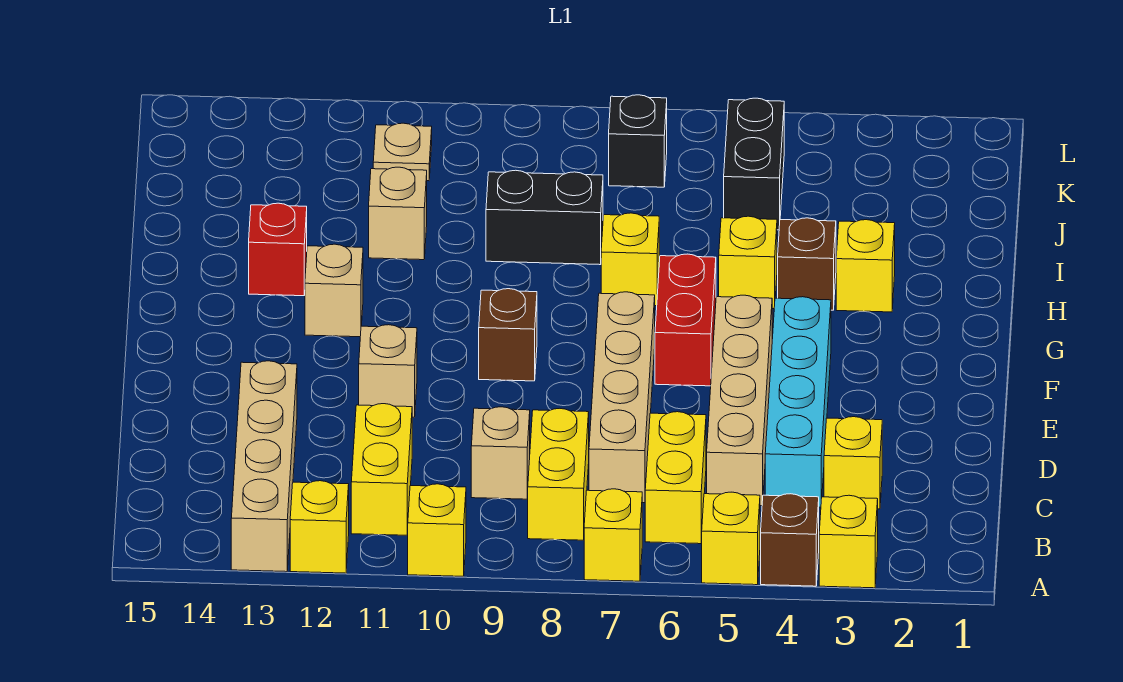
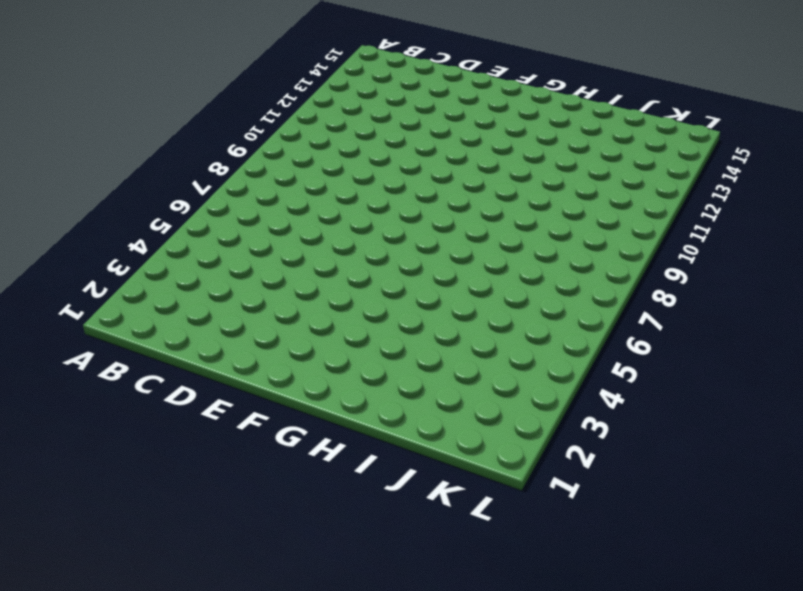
none -> yellow brick A3 level 1
none -> brown brick A4 level 1
none -> yellow brick A5 level 1

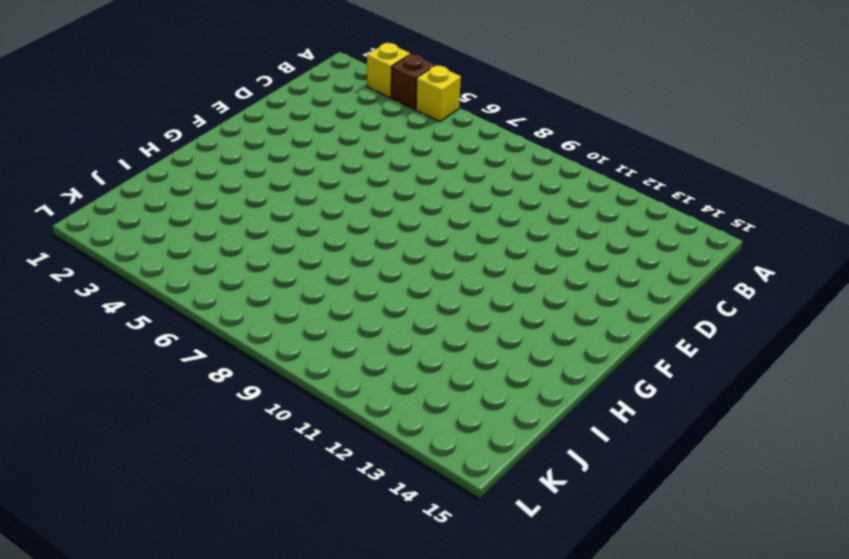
none -> yellow brick A7 level 1
none -> yellow brick A10 level 1
none -> yellow brick A12 level 1

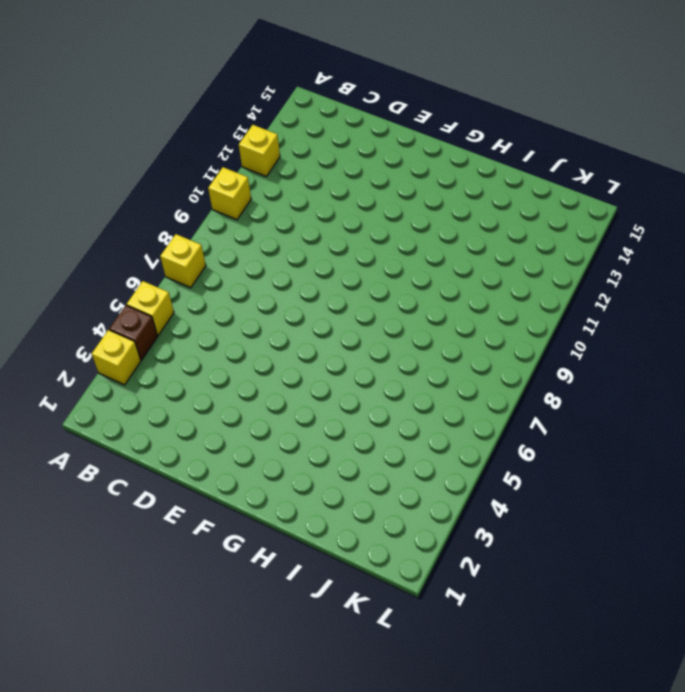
none -> tan brick A13:D13 level 1
none -> yellow brick B6:C6 level 1
none -> yellow brick B8:C8 level 1

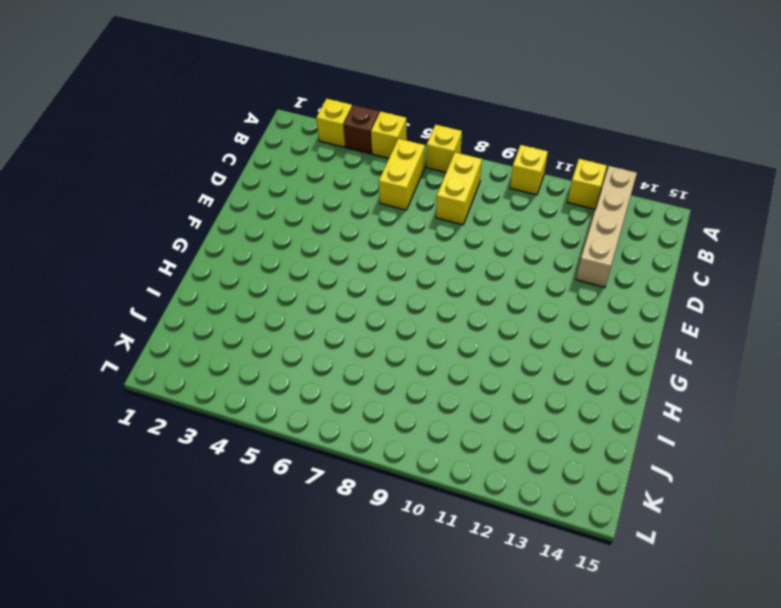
none -> yellow brick B11:C11 level 1
none -> yellow brick C3 level 1
none -> cyan brick C4:F4 level 1

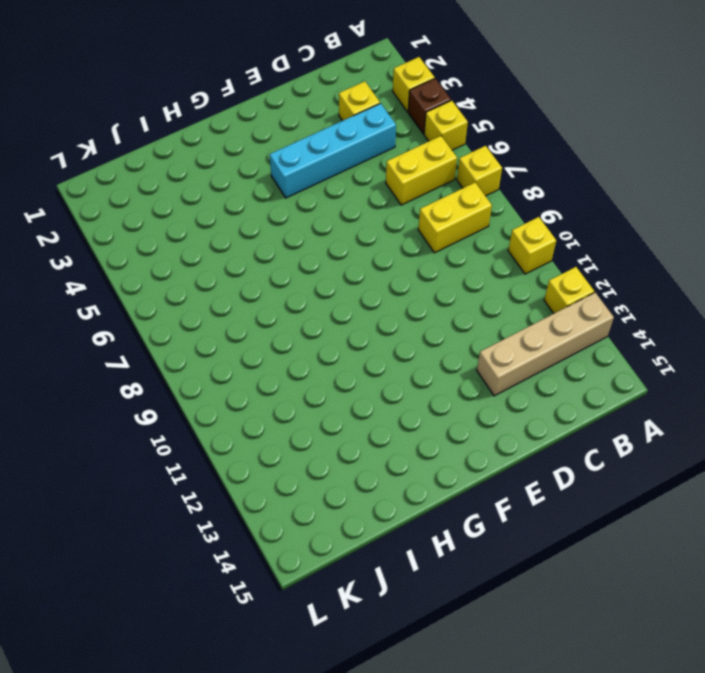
none -> yellow brick B11:C11 level 1
none -> tan brick C5:F5 level 1
none -> tan brick C7:F7 level 1

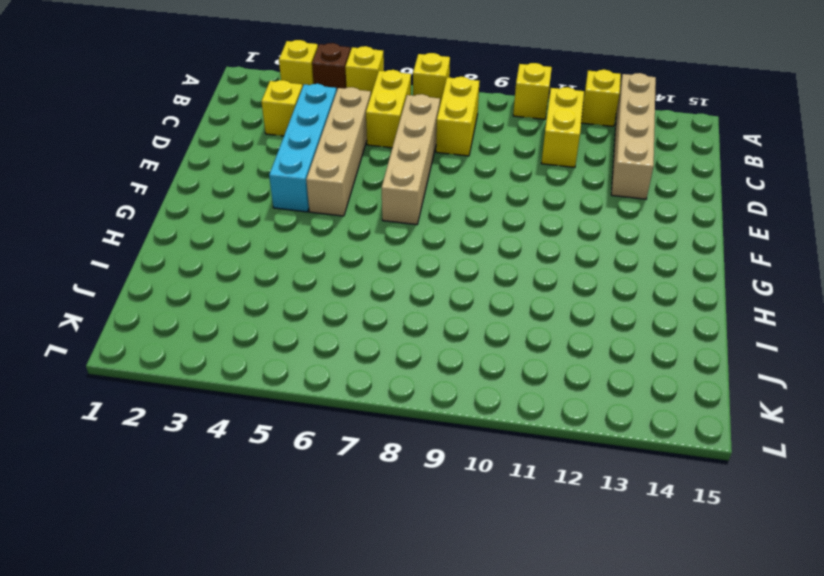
none -> tan brick C9 level 1
none -> tan brick E11 level 1
none -> red brick F6:G6 level 1

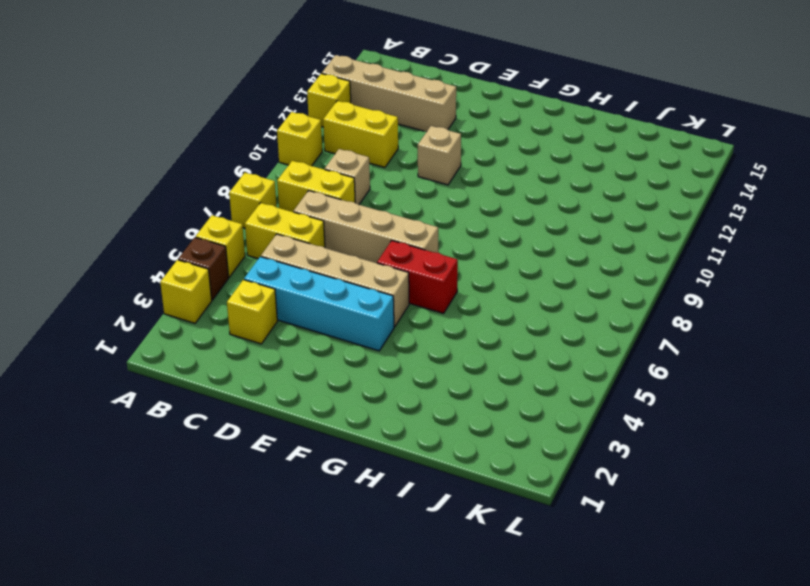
none -> brown brick F9 level 1
none -> tan brick G12 level 1
none -> yellow brick H3 level 1

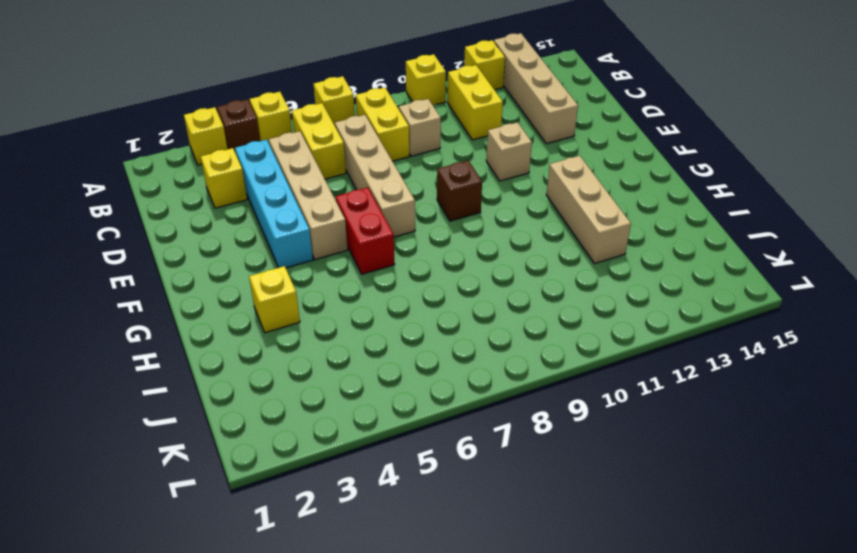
tan brick G12:I12 level 1 -> tan brick G12 level 1
none -> brown brick H4 level 1
none -> yellow brick H5 level 1
none -> yellow brick H7 level 1

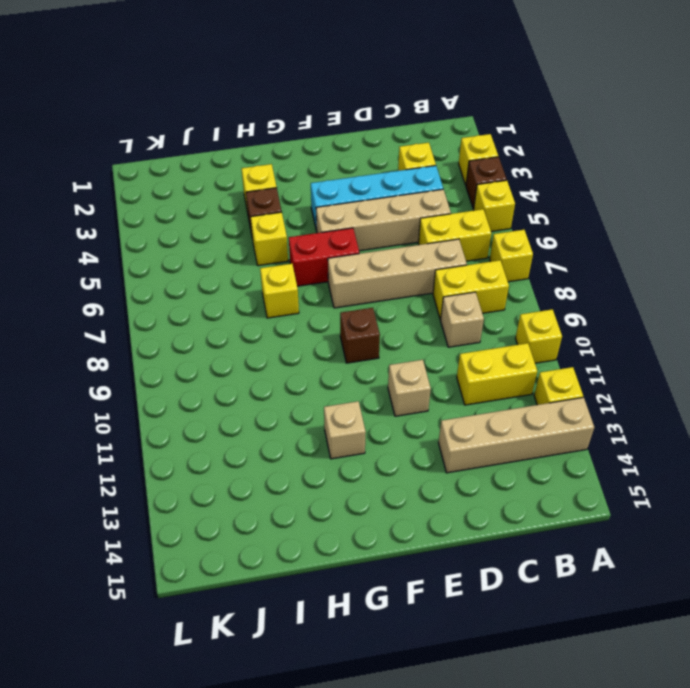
none -> red brick H13 level 1
none -> black brick I8:I9 level 1
none -> tan brick I11 level 1

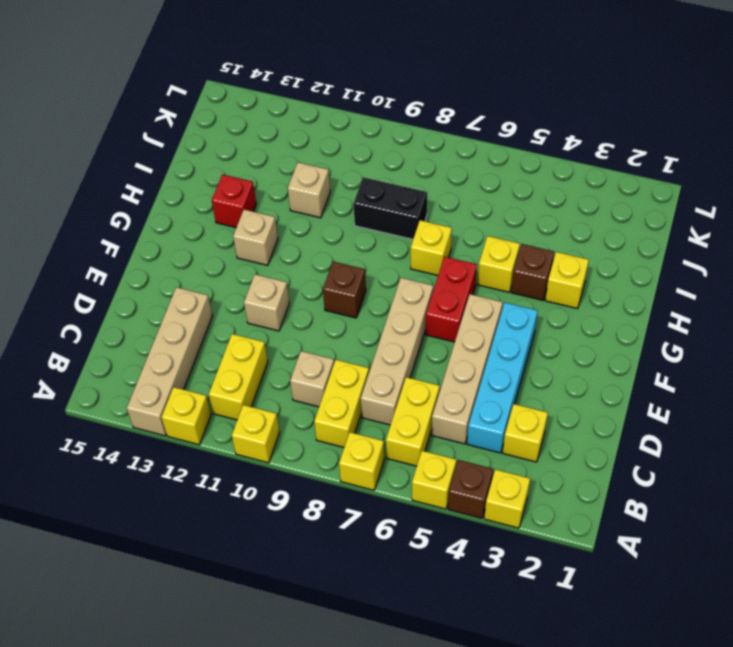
none -> black brick J5:K5 level 1
none -> black brick K7 level 1
none -> tan plate K11 level 1

